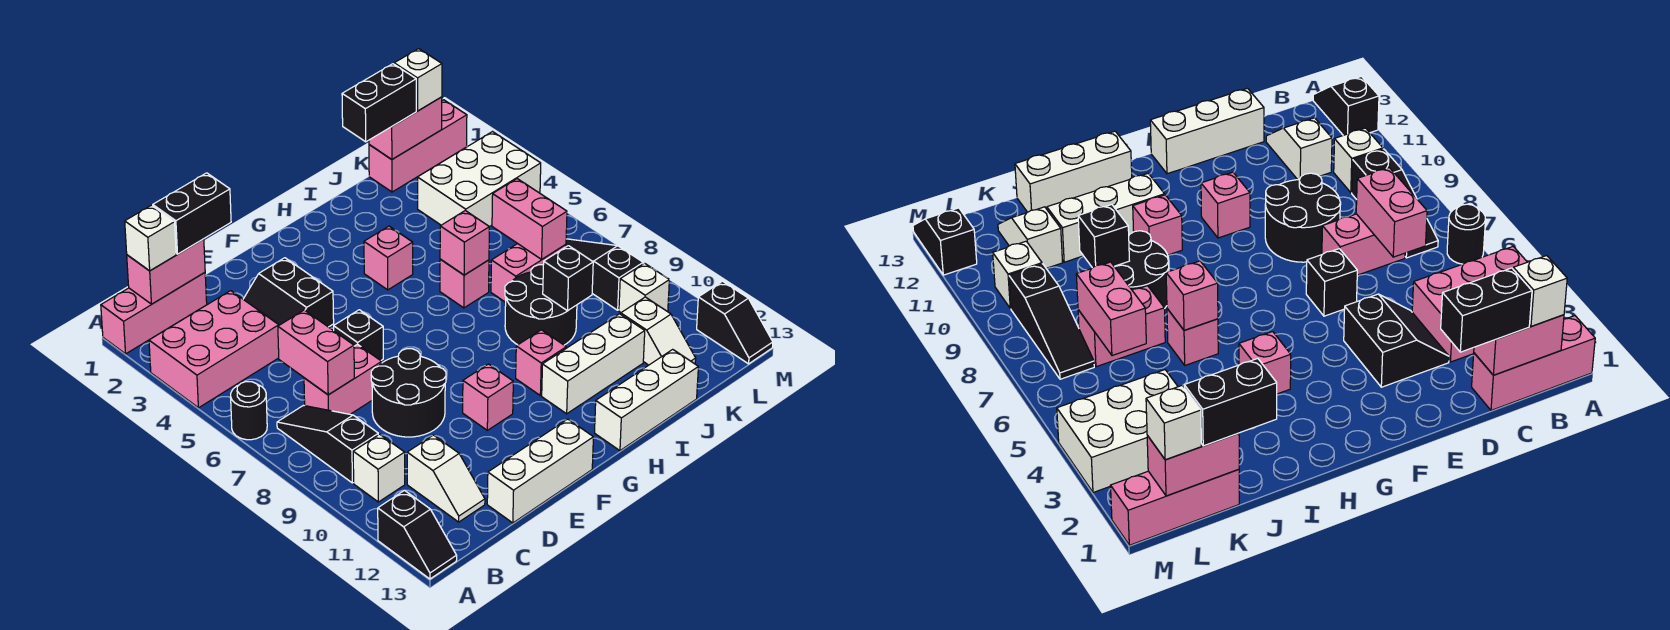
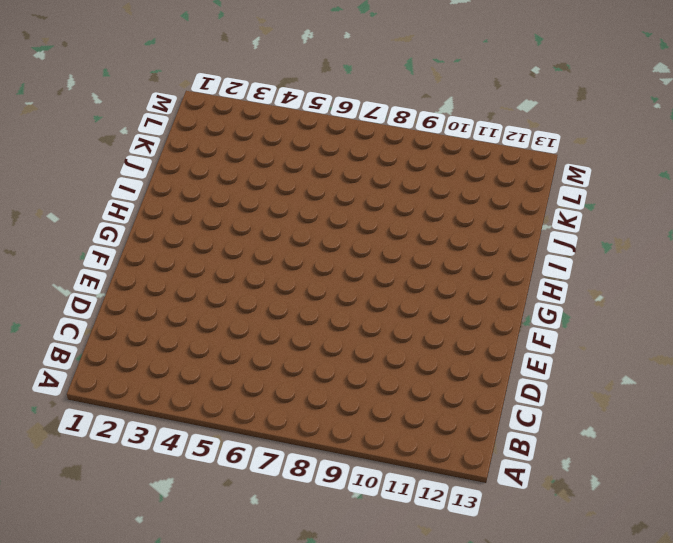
none -> pink brick A1:C1 level 1
none -> pink brick A3:C4 level 1
none -> black round brick A6 level 1
none -> black slope A12:A13 level 1 top 12

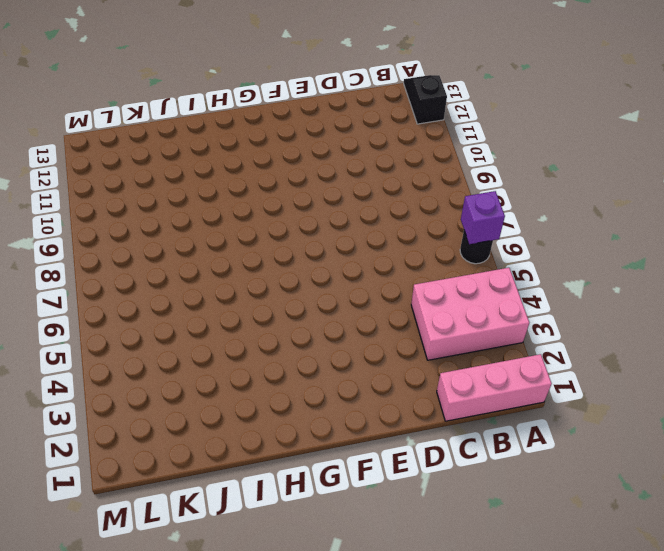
purple brick A6 level 2 -> none
none -> black slope B7:B9 level 1 top 9
none -> white brick B10 level 1
none -> pink brick C7:D7 level 1
none -> white slope C11:C12 level 1 top 11

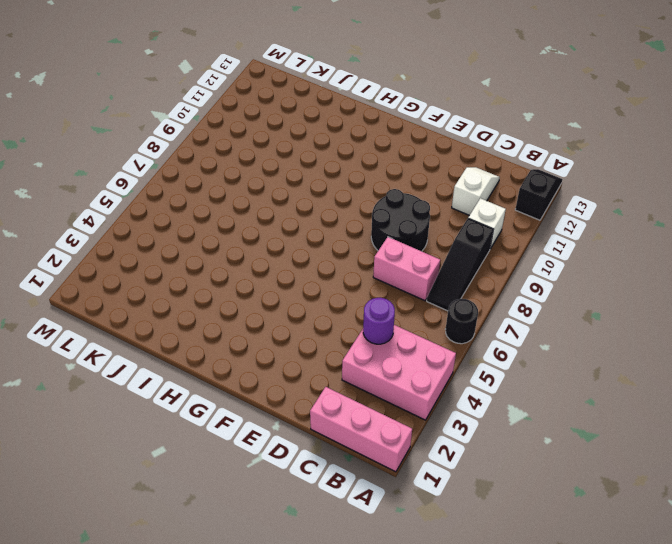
purple round brick C4 level 2 -> none
none -> black slope D3:E4 level 1 top E
none -> white brick D13:F13 level 1
none -> black brick E6 level 1
none -> pink brick F10 level 1

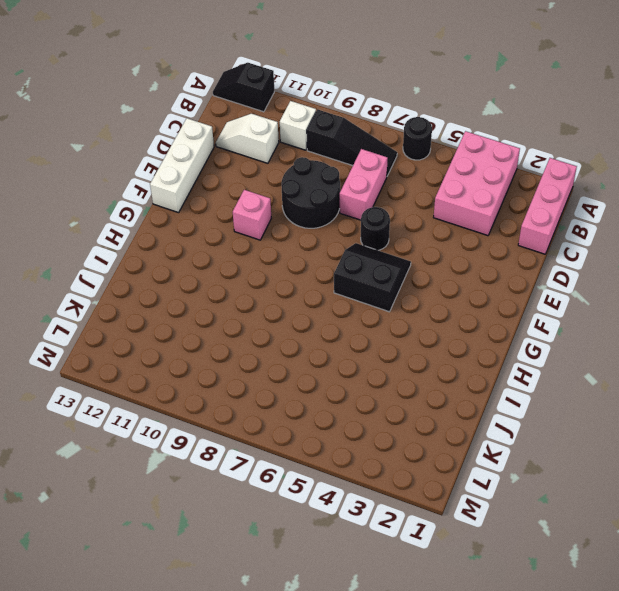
black round brick E6 level 1 -> black brick E6 level 1
black slope F5:G6 level 1 top G -> black slope D3:E4 level 1 top E
none -> pink brick H4 level 1
none -> pink brick H10 level 1
none -> white brick H11:J11 level 1
none -> white brick H13:J13 level 1

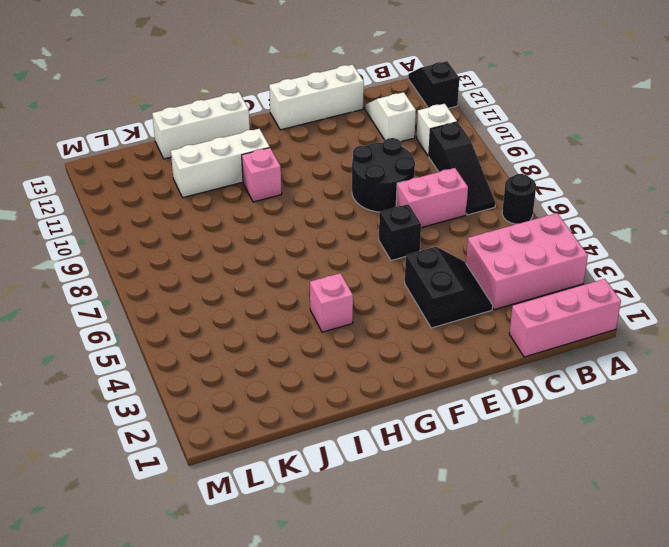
none -> pink brick F10 level 1
none -> pink brick I6 level 1
none -> black round brick I8:J9 level 1
none -> pink brick J7:K7 level 1

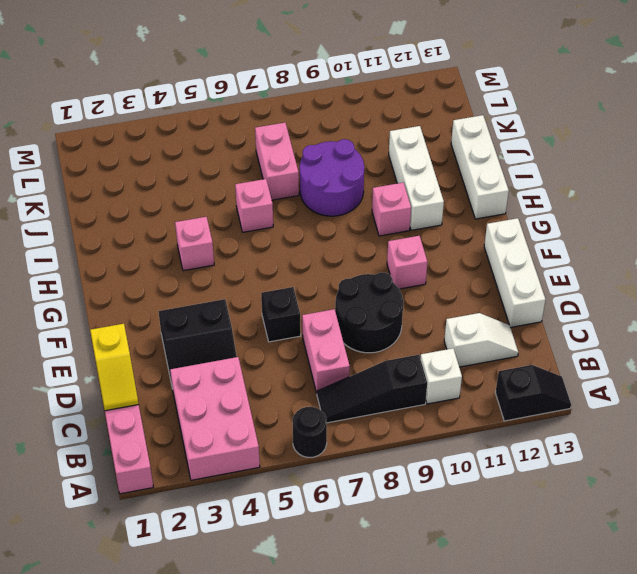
yellow slope C1:D1 level 2 top D -> pink brick B1:C1 level 2
purple round brick I8:J9 level 1 -> black round brick I8:J9 level 1
none -> pink brick K1:M1 level 1
none -> white brick K3:M4 level 1
none -> white slope K11:K12 level 1 top 11
none -> black slope L7:L9 level 1 top 9

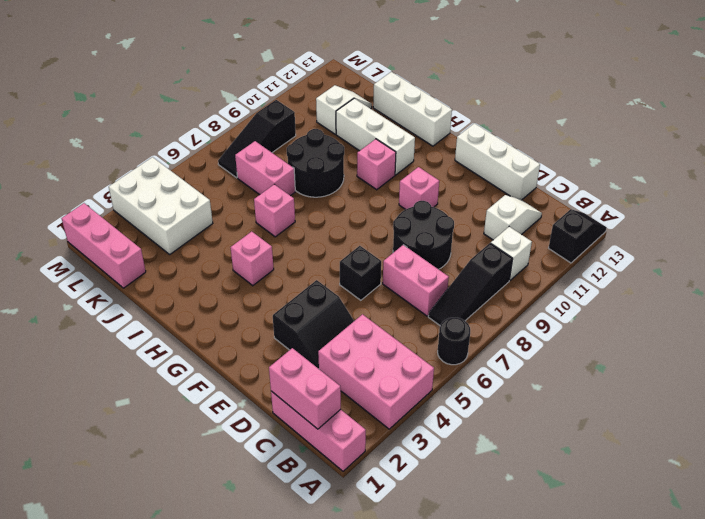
none -> white brick L10 level 1
none -> black slope M12:M13 level 1 top 12
none -> pink brick C6:C7 level 2
none -> pink brick I6 level 2

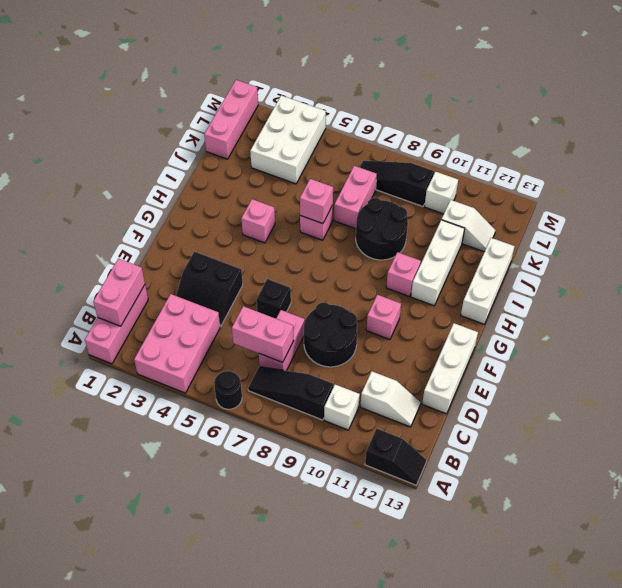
none -> black slope M12:M13 level 1 top 12
none -> black brick J9 level 2
none -> pink brick K1:L1 level 2
none -> pink brick K6:K7 level 2

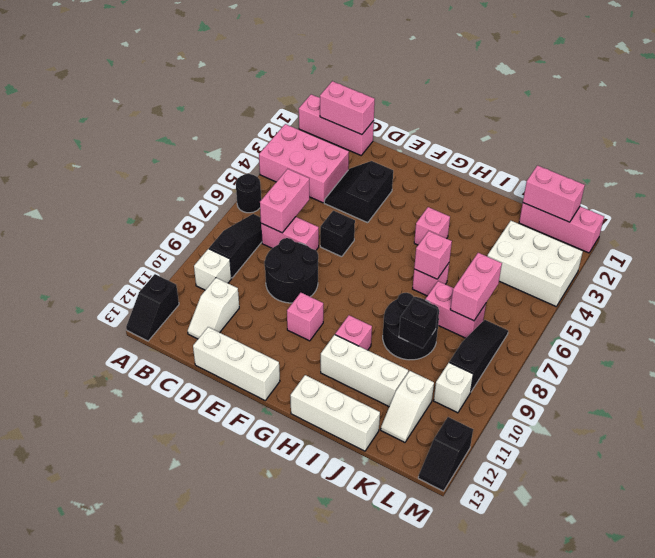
none -> white brick B1 level 3
none -> black brick C1:D1 level 3
none -> black brick J1:K1 level 3
none -> white brick L1 level 3

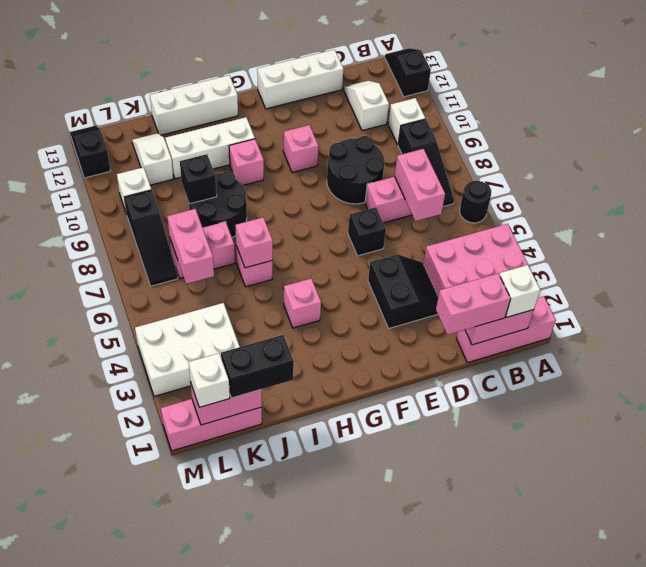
pink brick C1:D1 level 3 -> black brick C1:D1 level 3

